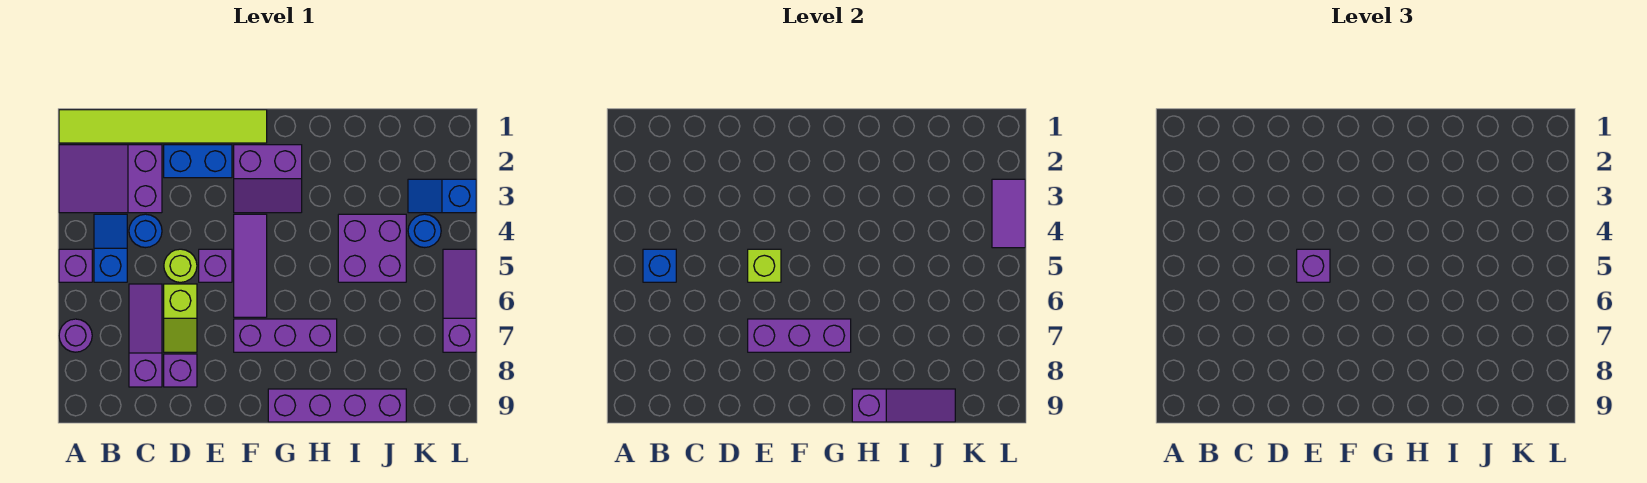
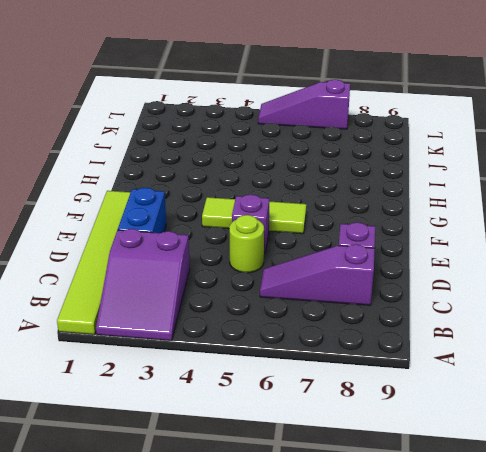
lime tile F4:F6 level 1 -> purple tile F4:F6 level 1
none -> purple brick A5 level 1
none -> purple round brick A7 level 1
none -> blue slope B4:B5 level 1 top 5

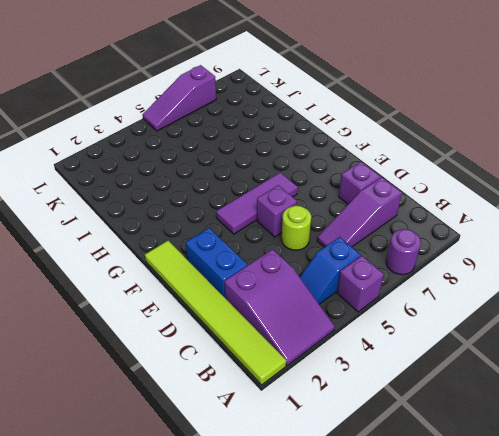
none -> blue round brick C4 level 1
none -> lime slope D6:D7 level 1 top 6
none -> purple slope F2:G3 level 1 top 2

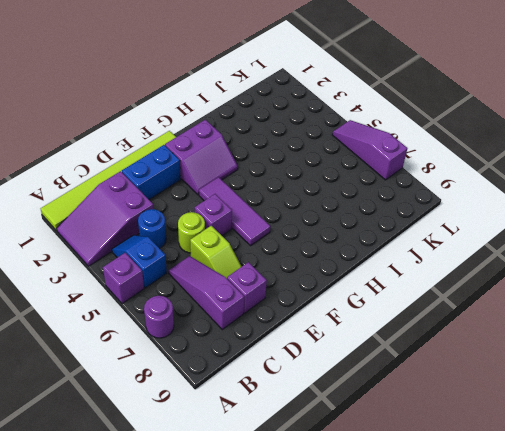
none -> purple brick F7:H7 level 1
none -> purple brick G9:J9 level 1
none -> purple brick I4:J5 level 1

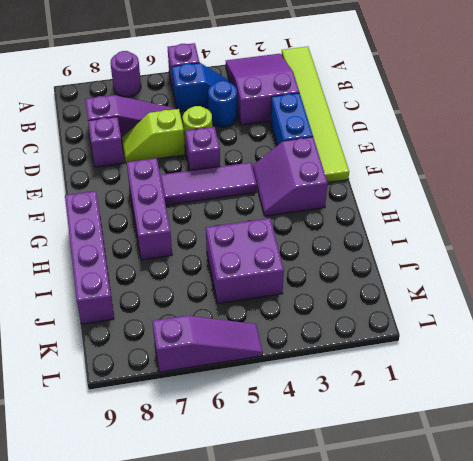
none -> blue slope K3:L3 level 1 top L
none -> blue round brick K4 level 1
none -> blue brick B5 level 2

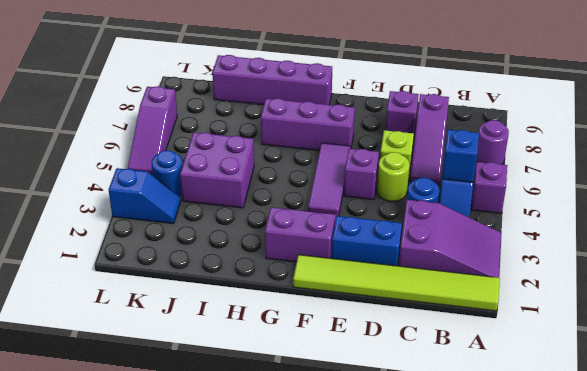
none -> lime brick E5 level 2
none -> purple brick E7:G7 level 2
none -> purple slope H9:J9 level 2 top H

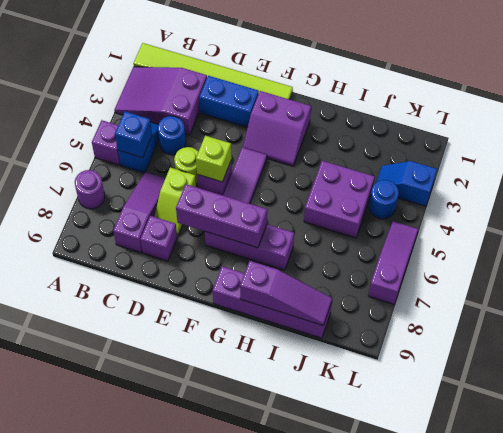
none -> purple tile L3:L4 level 2
none -> purple brick E5 level 3

